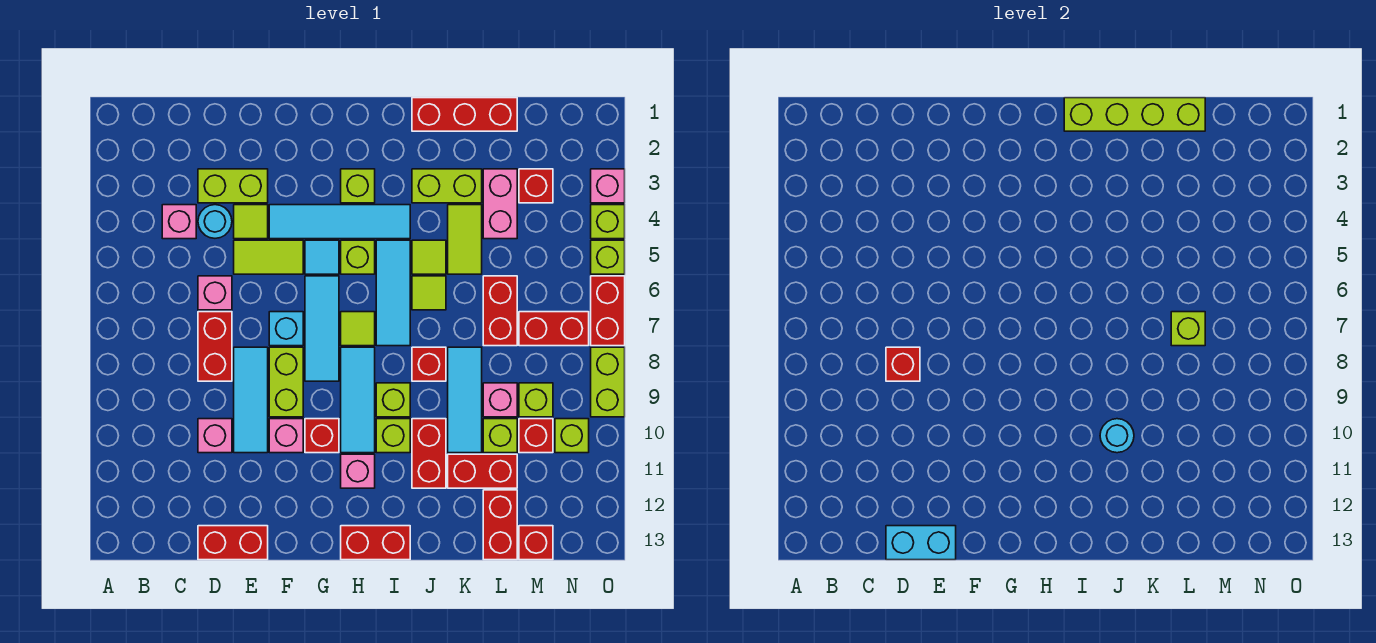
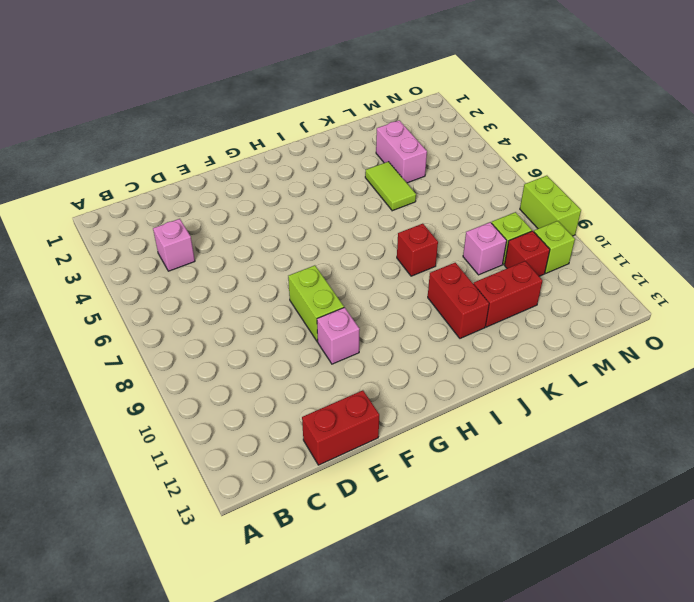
none -> lime brick D3:E3 level 1
none -> cyan round brick D4 level 1
none -> pink brick D6 level 1
none -> red brick D7:D8 level 1

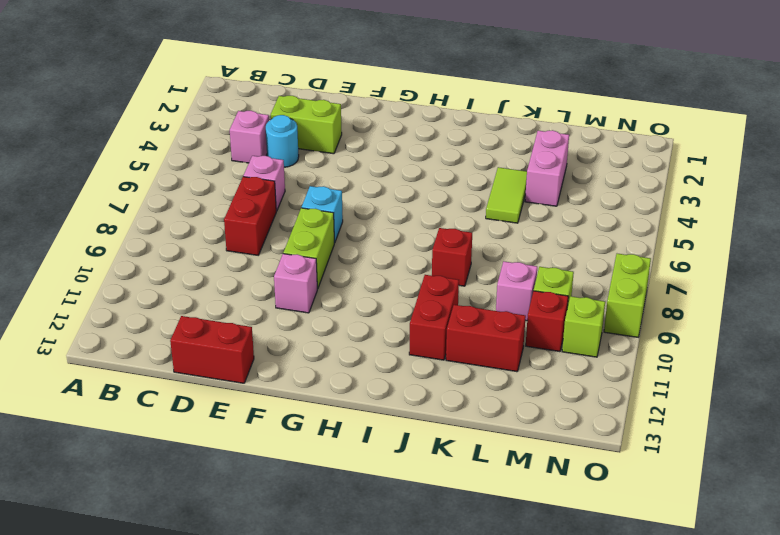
none -> pink brick D10 level 1
none -> lime tile E4 level 1
none -> lime tile E5:F5 level 1
none -> cyan tile E8:E10 level 1

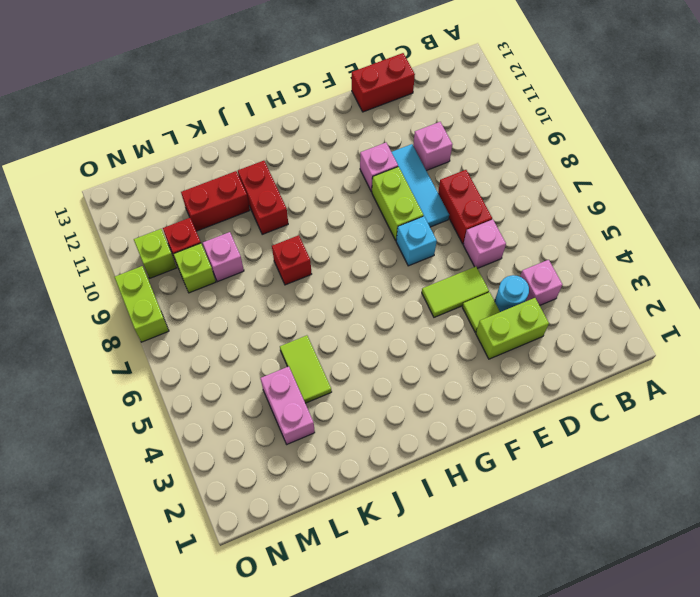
none -> cyan tile F4:I4 level 1
none -> cyan tile G5 level 1
none -> cyan tile G6:G8 level 1
none -> red brick G10 level 1

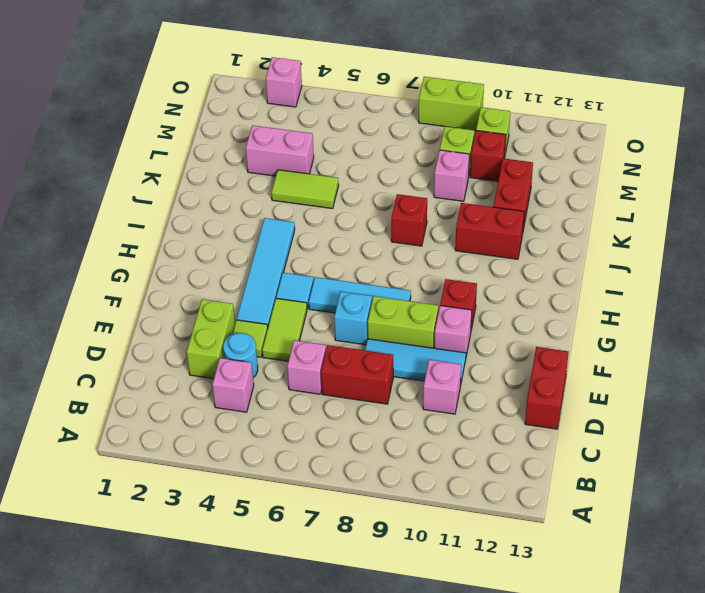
none -> lime brick H3 level 1
none -> lime brick H5 level 1
none -> lime tile H7 level 1
none -> cyan tile H8:H10 level 1

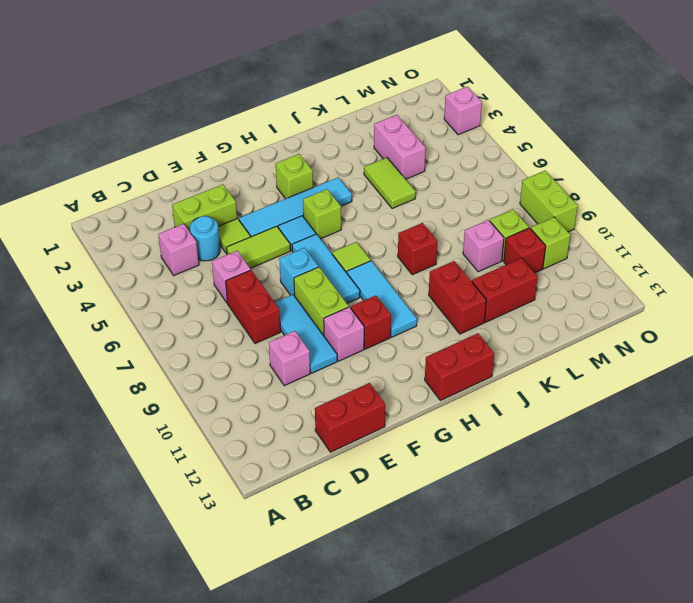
none -> pink brick H11 level 1
none -> cyan tile I5:I7 level 1
none -> lime brick I9 level 1
none -> lime brick I10 level 1

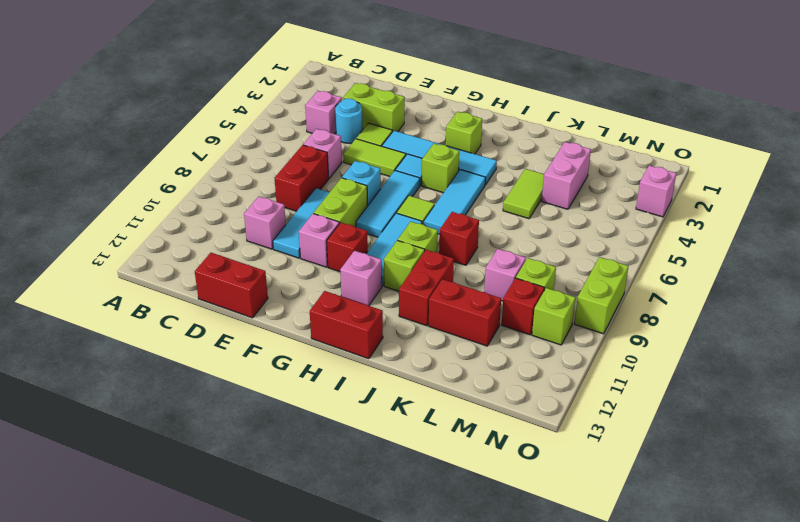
none -> red brick J1:L1 level 1
none -> lime brick J3:K3 level 1
none -> lime tile J5 level 1
none -> lime tile J6 level 1

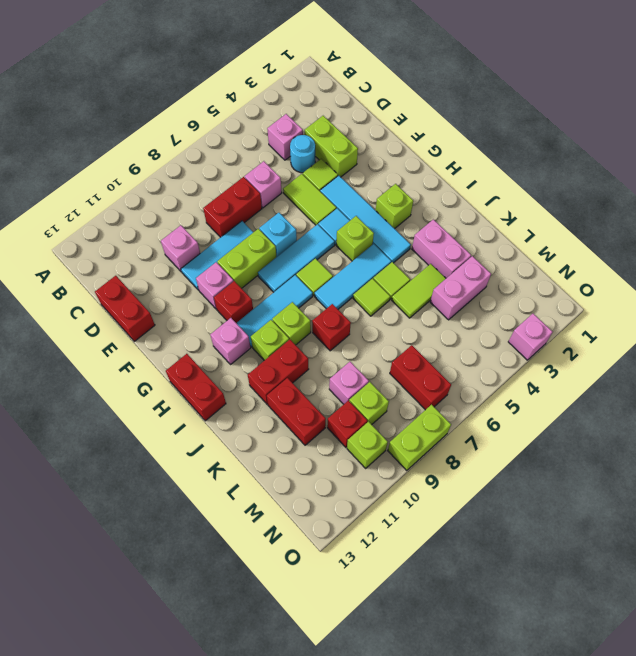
pink brick J3:K3 level 1 -> lime brick J3:K3 level 1
none -> red brick J1:L1 level 1
none -> cyan tile K8:K10 level 1
none -> red brick L6:L7 level 1
none -> lime brick L10 level 1

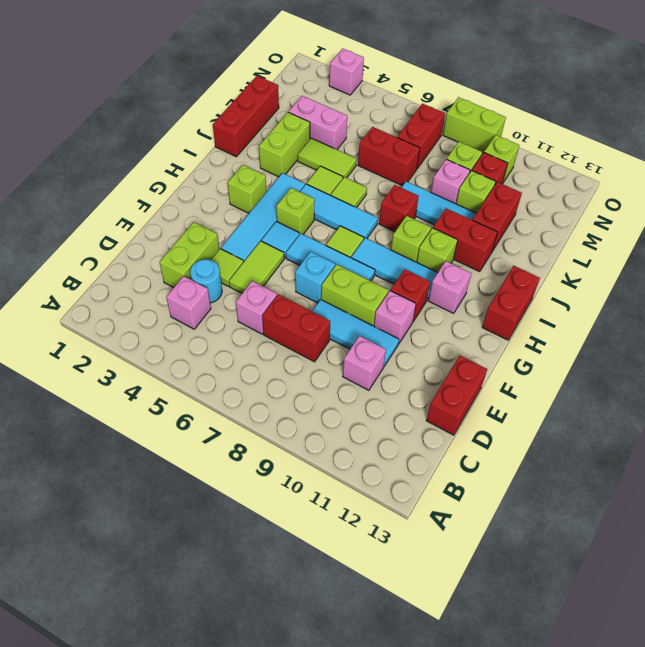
none -> red brick L12:L13 level 1
none -> red brick M3 level 1
none -> red brick M13 level 1
none -> lime brick O4 level 1

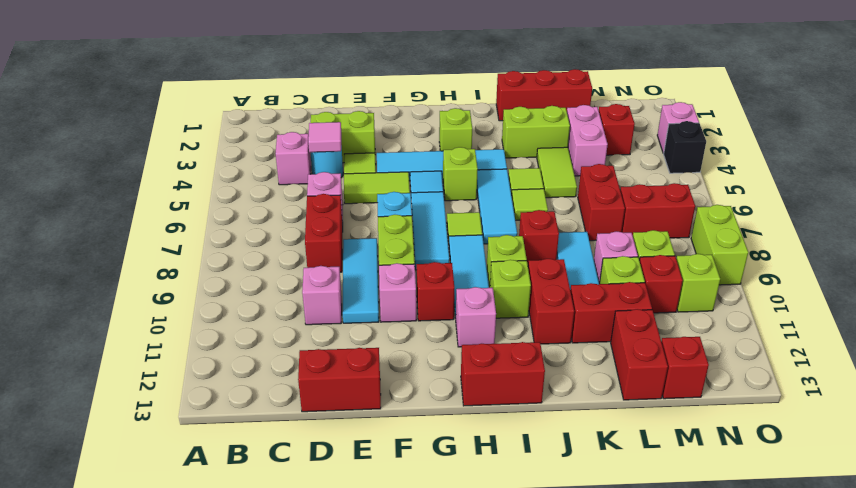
pink tile D4 level 2 -> none
black brick O4 level 1 -> lime brick O4 level 1
none -> lime brick O5 level 1
none -> red brick O6:O7 level 1
none -> red brick D8 level 2
none -> cyan brick D13:E13 level 2

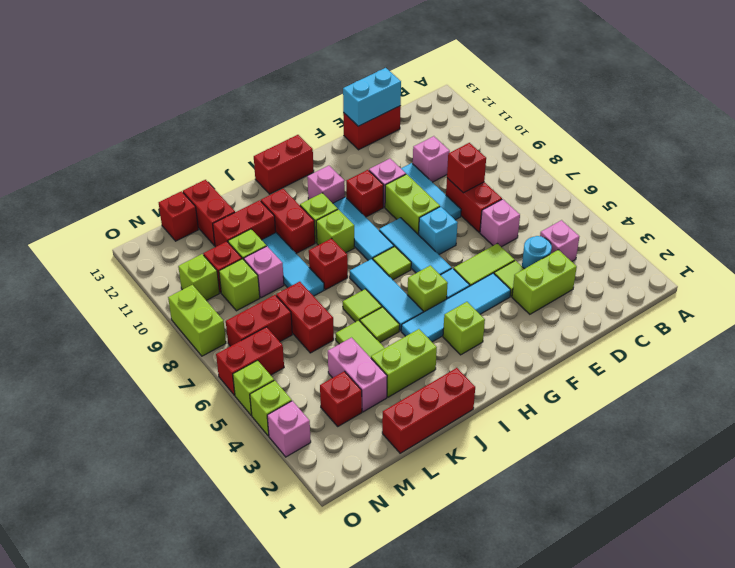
red brick N6:O6 level 1 -> red brick O6:O7 level 1
none -> lime brick I1:L1 level 2
none -> cyan round brick J10 level 2
none -> lime brick L7 level 2

